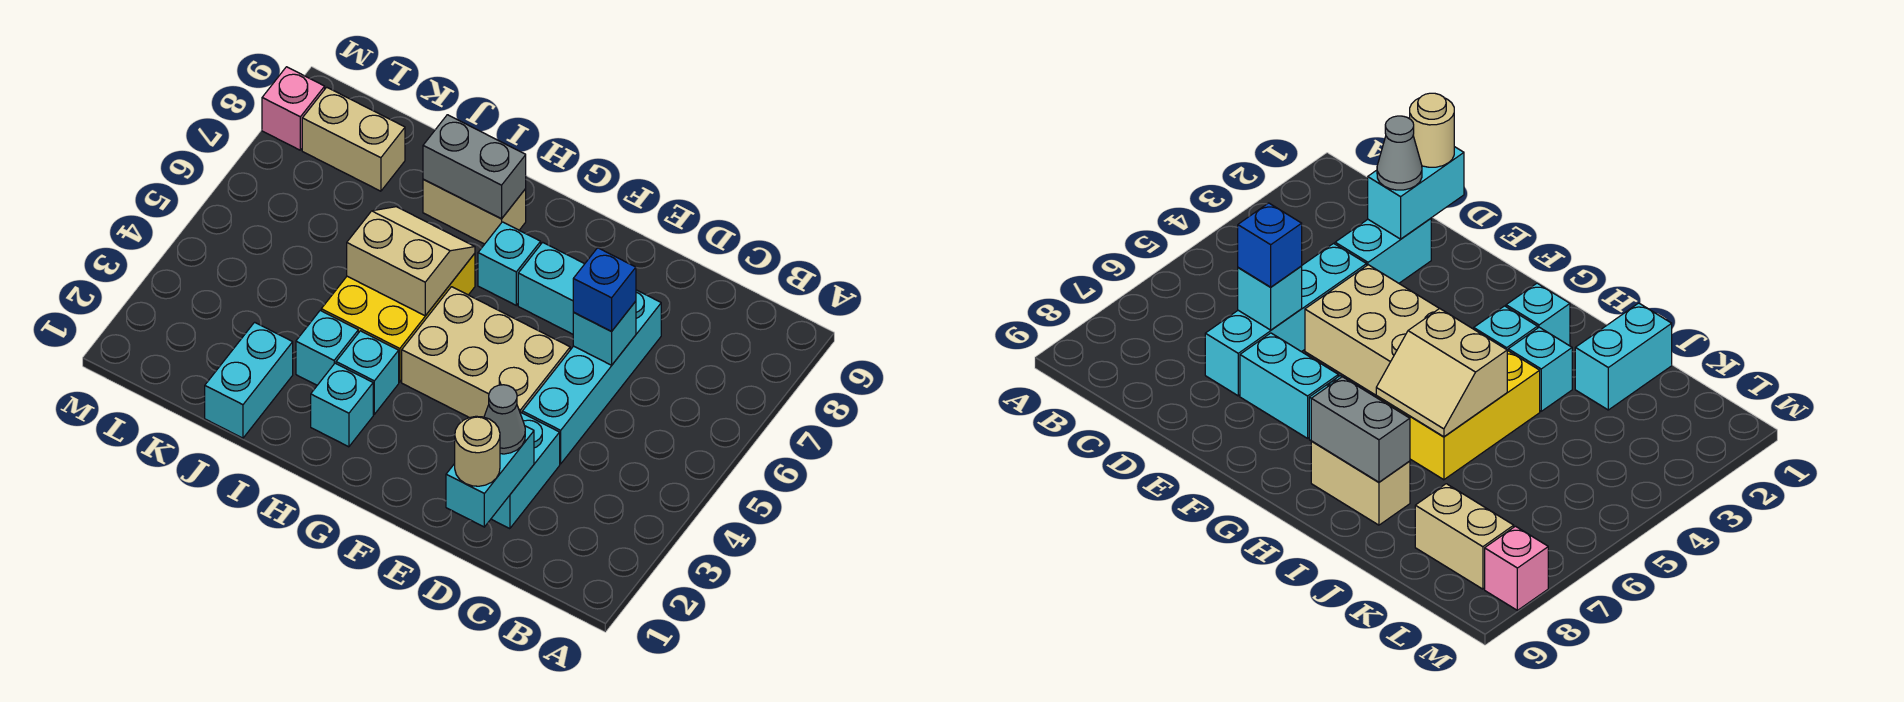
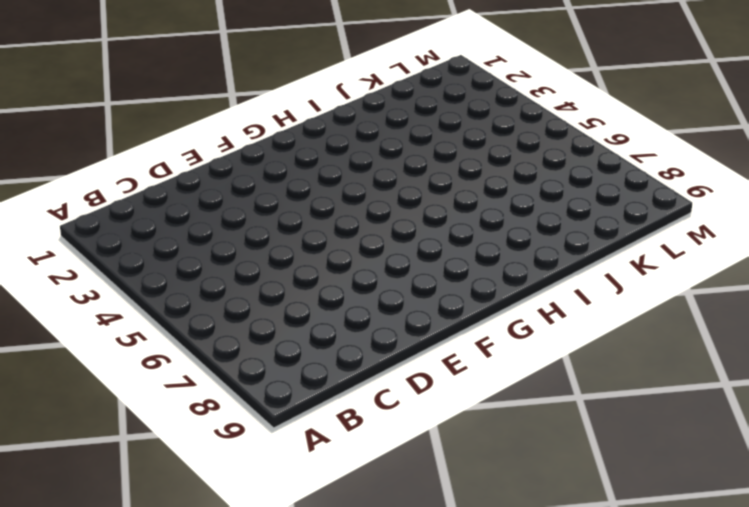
none -> cyan brick D2:D3 level 1
none -> cyan brick D4:D7 level 1
none -> tan brick E4:G5 level 1

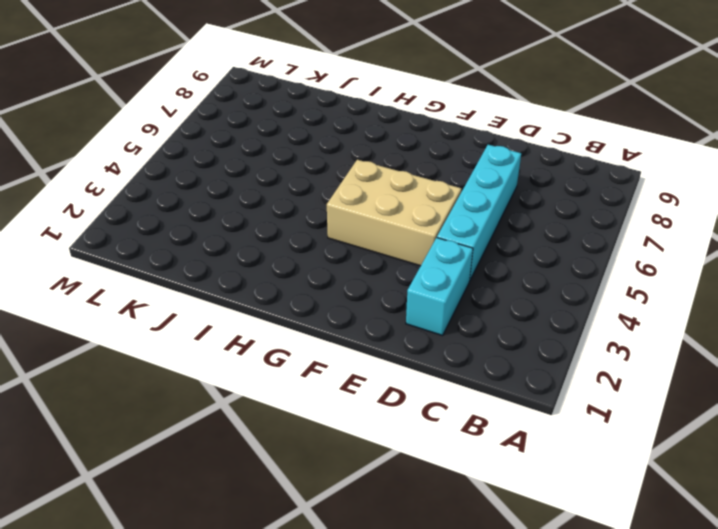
none -> cyan brick E7:F7 level 1
none -> cyan brick G7 level 1
none -> cyan brick H2 level 1

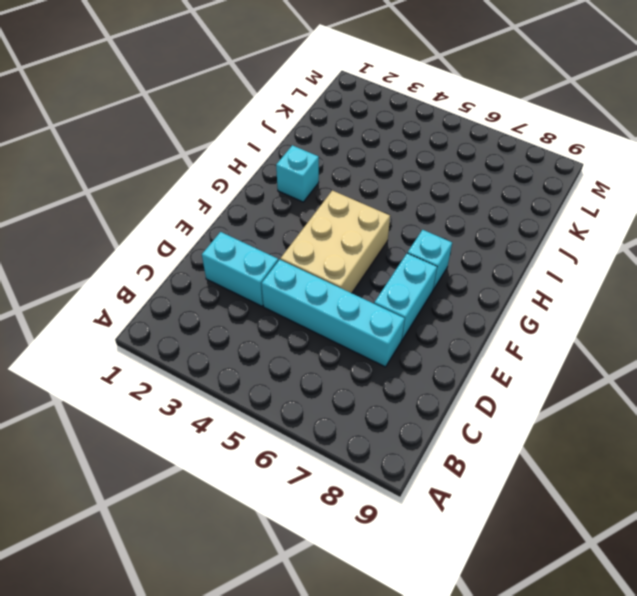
none -> cyan brick H3 level 1
none -> yellow brick H4:I6 level 1
none -> tan brick H8:I8 level 1

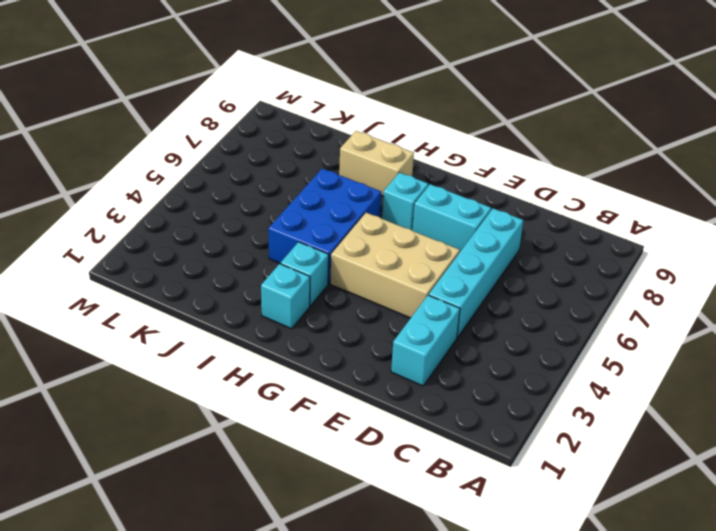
blue brick H4:I6 level 1 -> yellow brick H4:I6 level 1
none -> cyan brick I3 level 1
none -> cyan brick J1:J2 level 1
none -> tan brick K8:L8 level 1

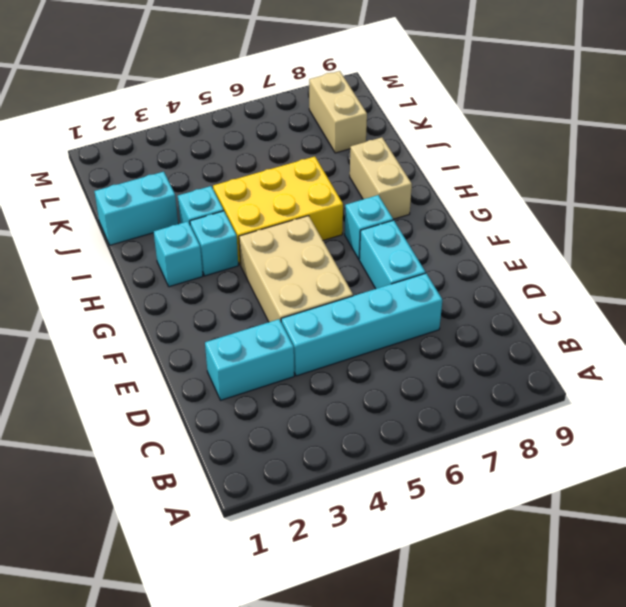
none -> pink brick M8 level 1
none -> cyan brick D1:D2 level 2
none -> cyan brick D6 level 2

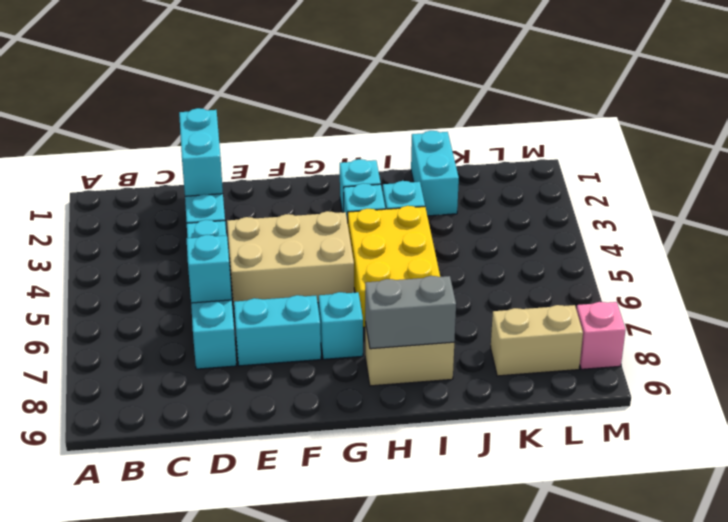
none -> tan slope H5:I6 level 2 top 5
none -> tan round brick D1 level 3
none -> grey cone D2 level 3

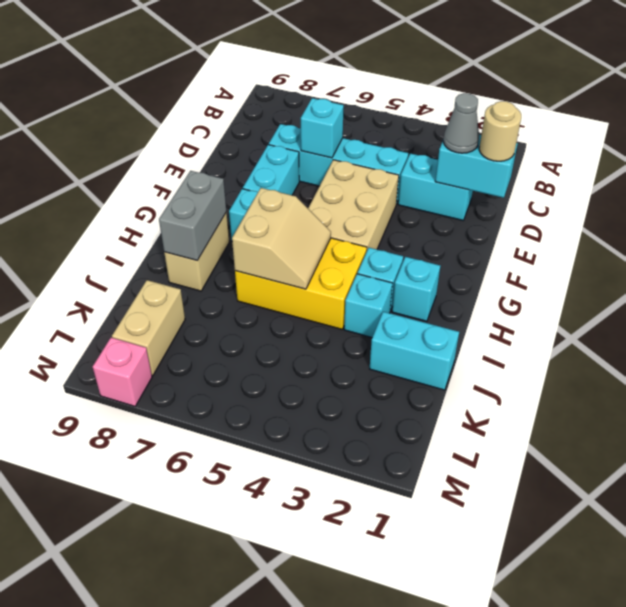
tan slope H5:I6 level 2 top 6 -> tan slope H5:I6 level 2 top 5
none -> blue brick D6 level 3

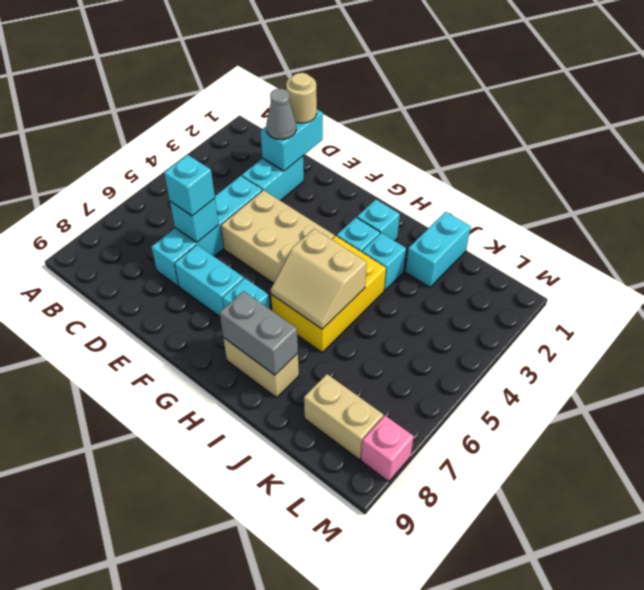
cyan brick D6 level 3 -> blue brick D6 level 3

